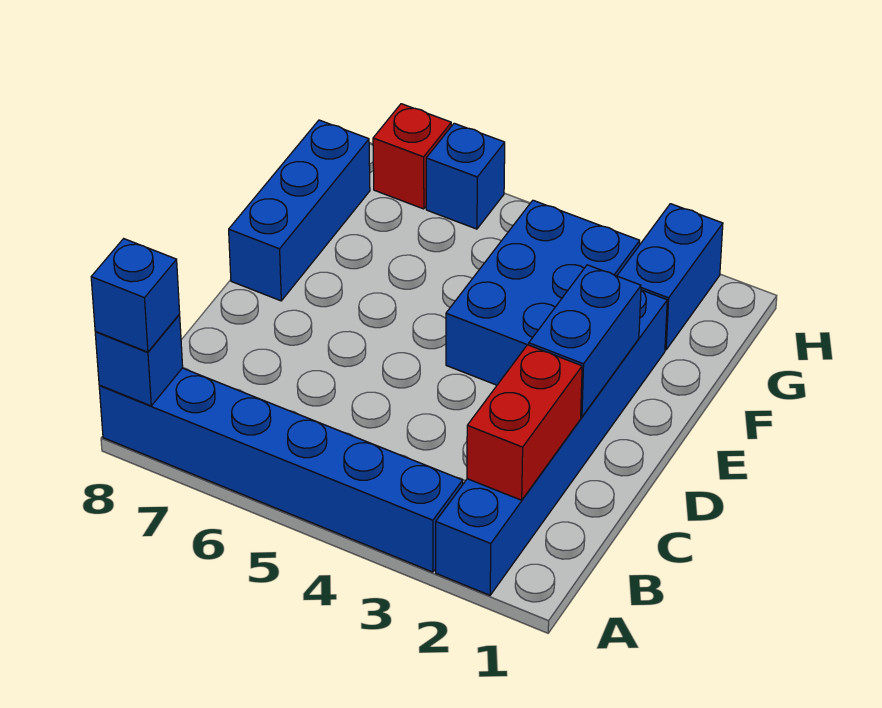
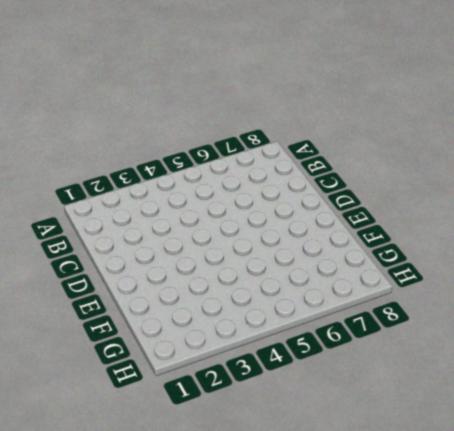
none -> blue brick A2:F2 level 1
none -> blue brick A3:A8 level 1

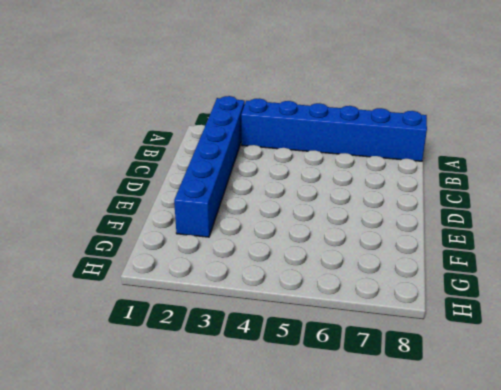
none -> blue brick E3:G4 level 1
none -> blue brick E8:G8 level 1

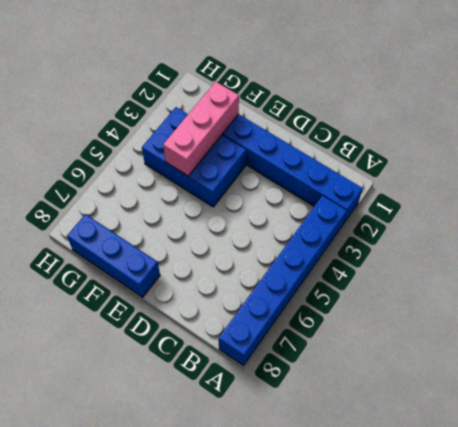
pink brick F2:F4 level 2 -> none
none -> blue brick G2:H2 level 1
none -> blue brick H6 level 1

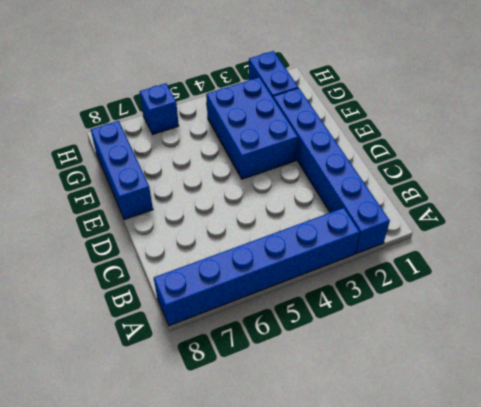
none -> red brick H7 level 1
none -> blue brick A8 level 2

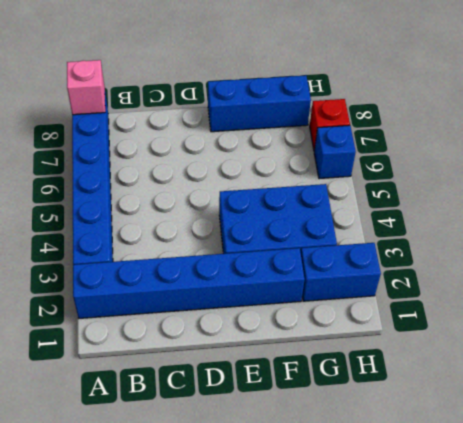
pink brick A8 level 2 -> blue brick A8 level 2
none -> red brick B2:C2 level 2
none -> blue brick D2:E2 level 2

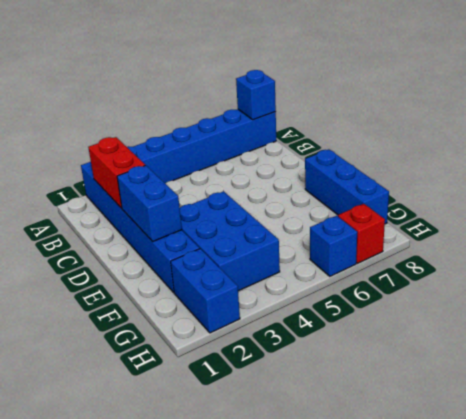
none -> blue brick A8 level 3

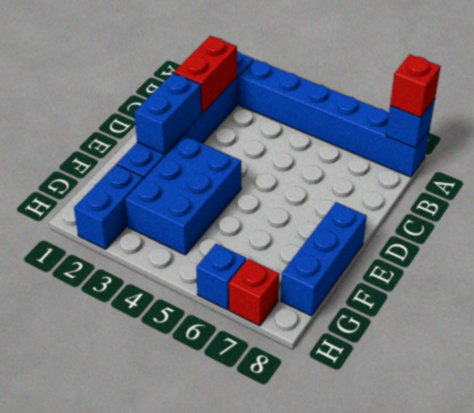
red brick A8 level 3 -> blue brick A8 level 3

